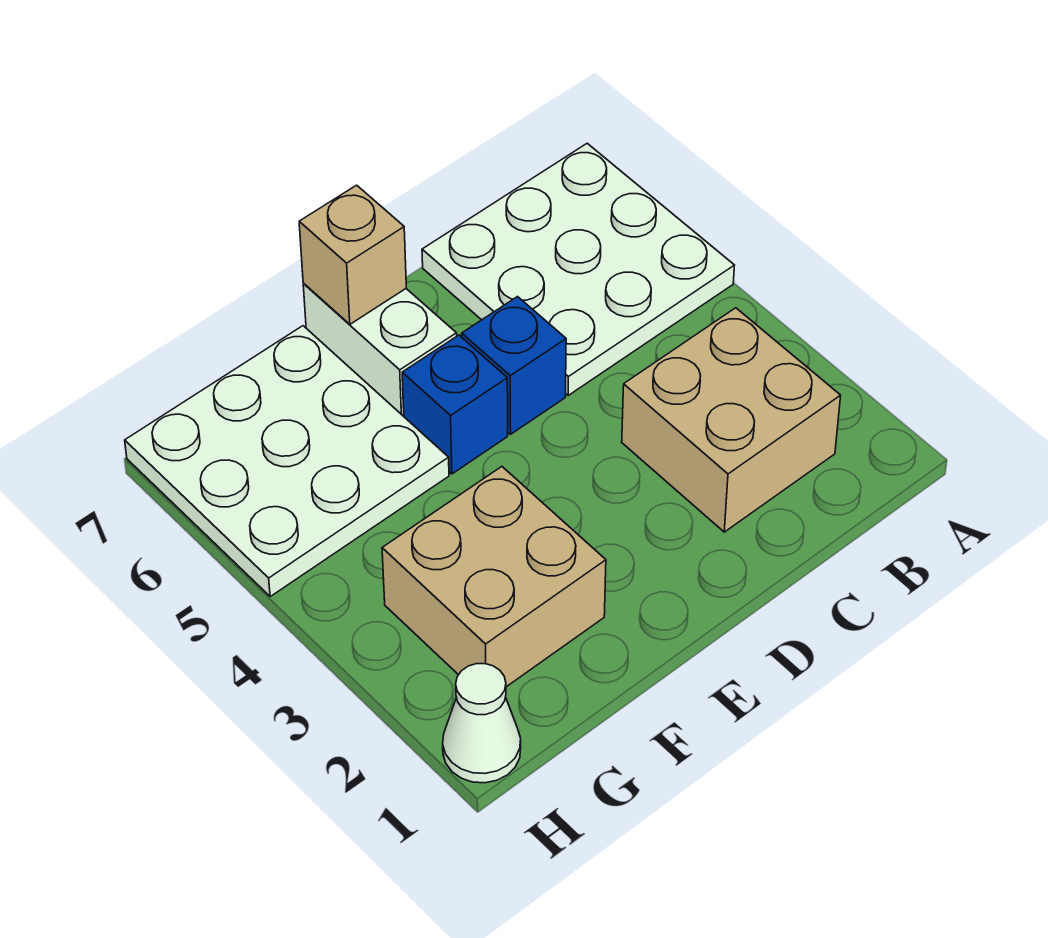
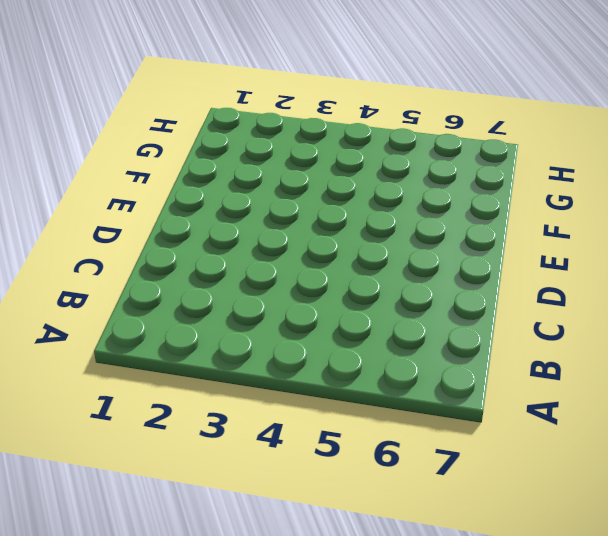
none -> white plate A5:C7 level 1
none -> tan brick B2:C3 level 1

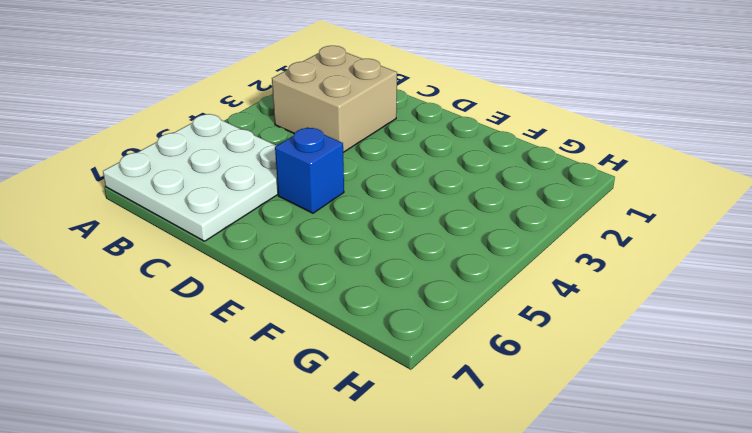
none -> blue brick E5 level 1
none -> white brick E6:E7 level 1

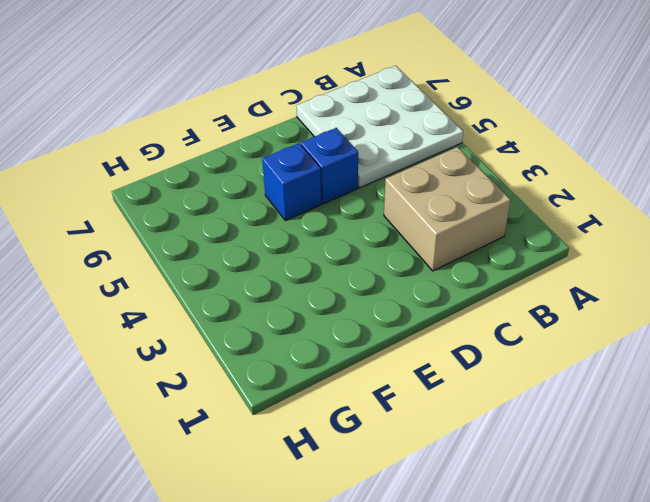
none -> white brick E6:E7 level 1
none -> tan brick F2:G3 level 1

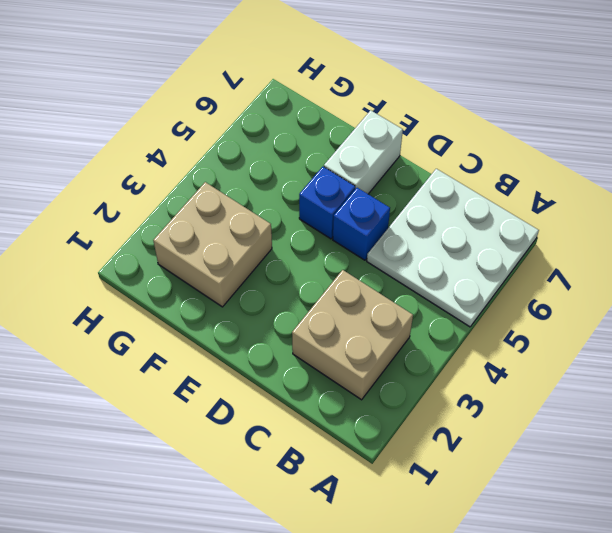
none -> white plate F5:H7 level 1
none -> white cone H1 level 1

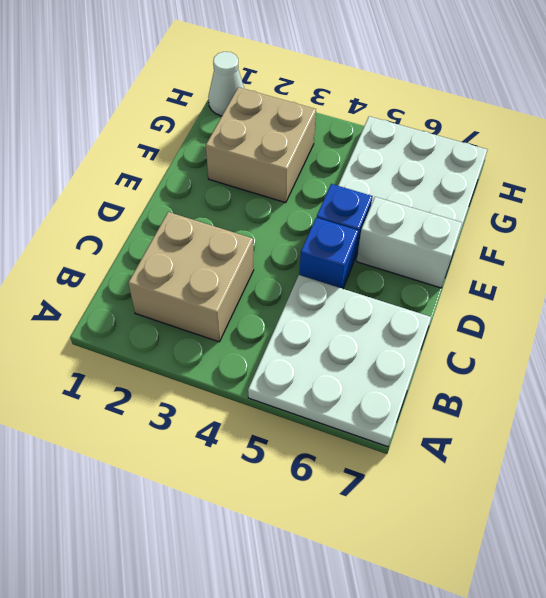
none -> tan brick E7 level 2

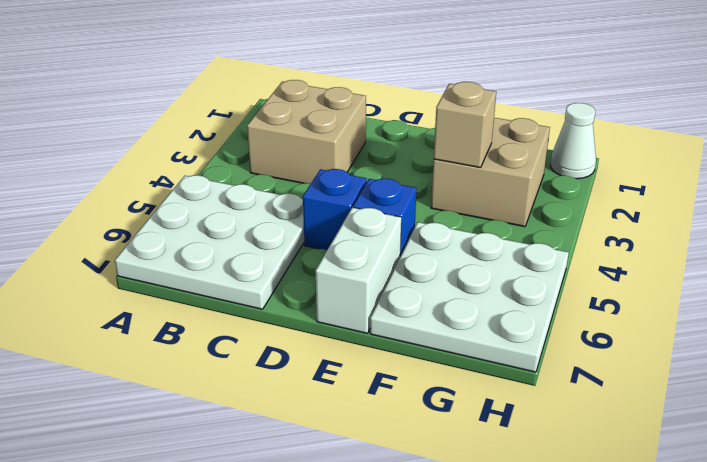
tan brick F3 level 2 -> tan brick E7 level 2

